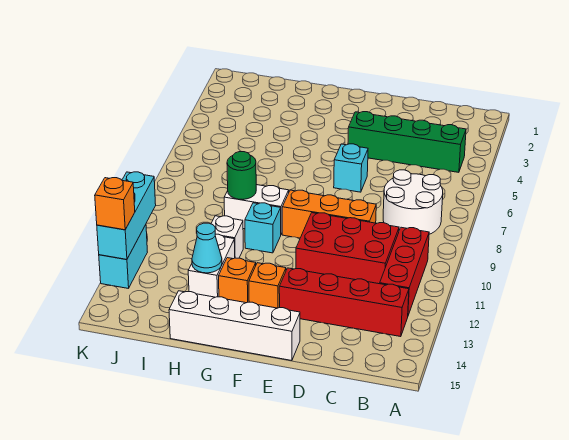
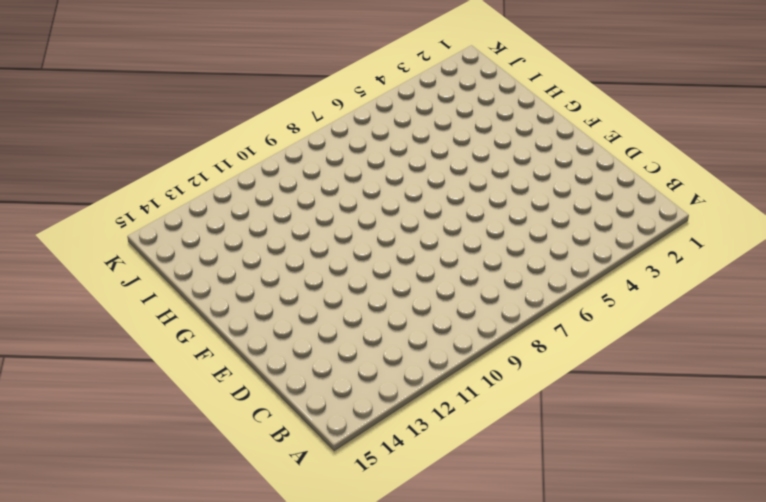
none -> green brick B4:E4 level 1
none -> white round brick B7:C8 level 1
none -> red brick B10:B12 level 1

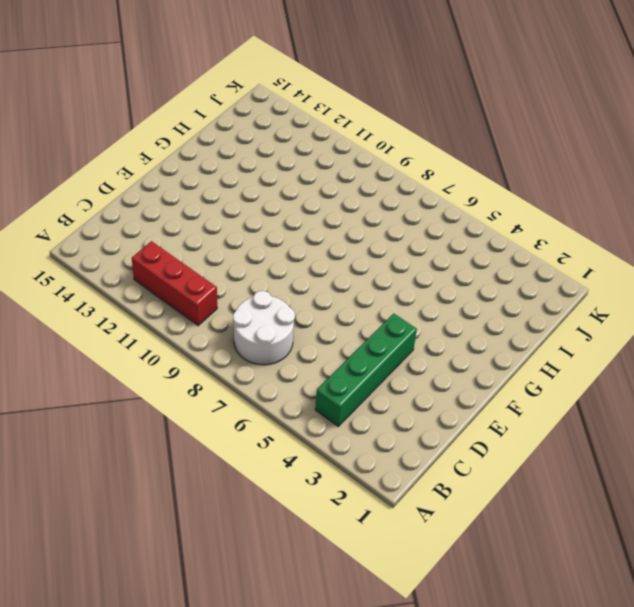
none -> red brick B13:E13 level 1
none -> red brick C10:E11 level 1
none -> orange brick D9:F9 level 1

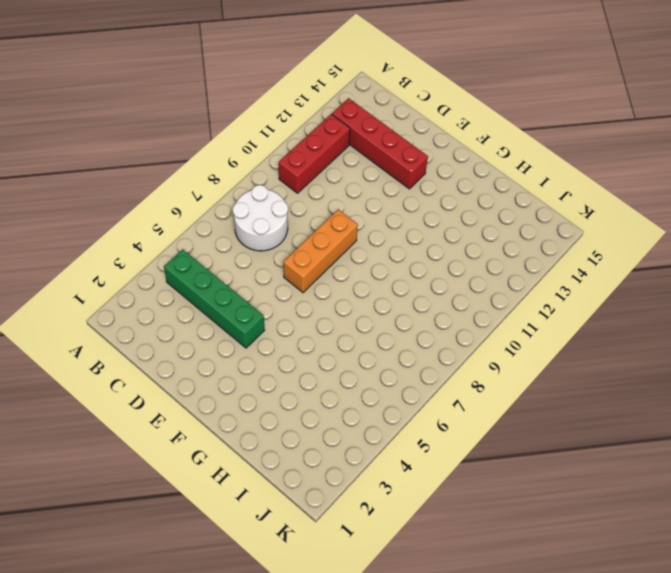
orange brick E7:E9 level 1 -> orange brick D9:F9 level 1
none -> red brick C10:E11 level 1
none -> cyan brick E6 level 1
none -> white brick E15:H15 level 1

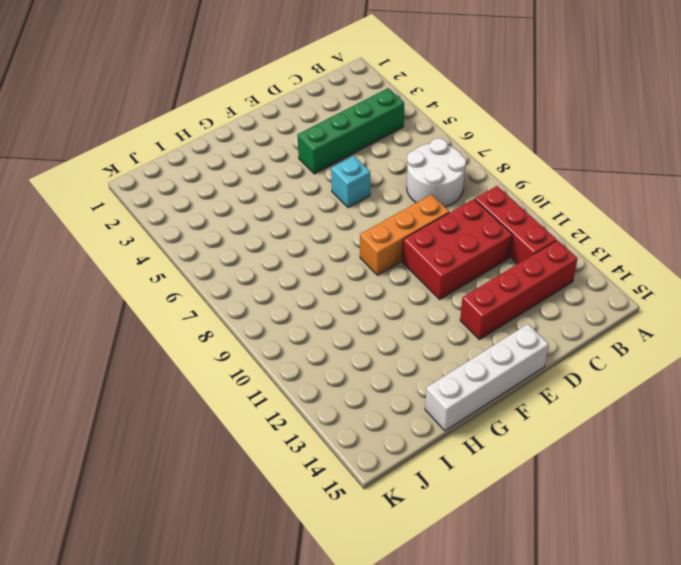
none -> orange brick F13 level 1
none -> white brick G9:H9 level 1
none -> cyan brick G10 level 1

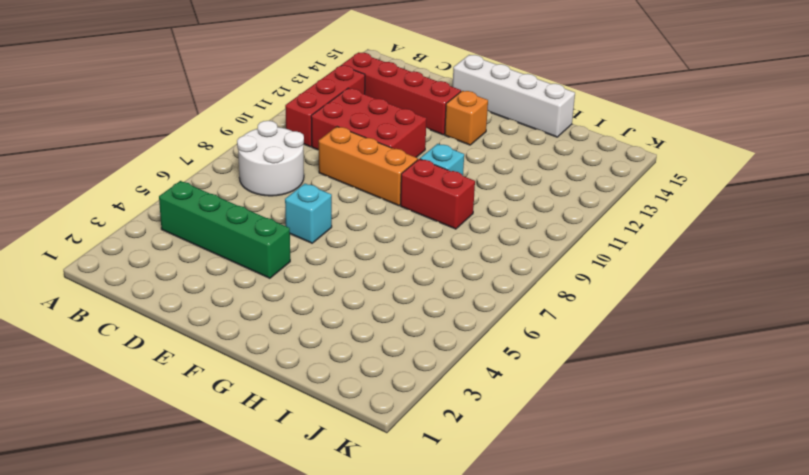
red brick G9:H9 level 1 -> white brick G9:H9 level 1
none -> orange brick G13 level 1
none -> white brick H11 level 1
none -> white brick H12:H13 level 1

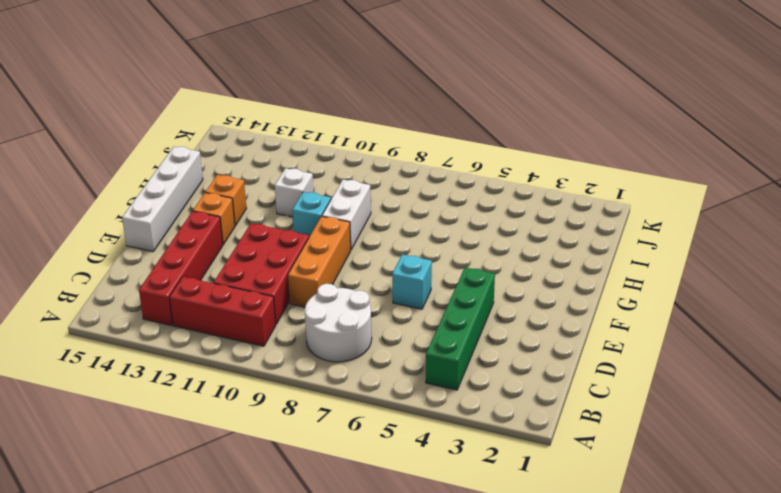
none -> white brick H12:H13 level 1
none -> cyan brick K12:K13 level 1
none -> green round brick H9 level 2

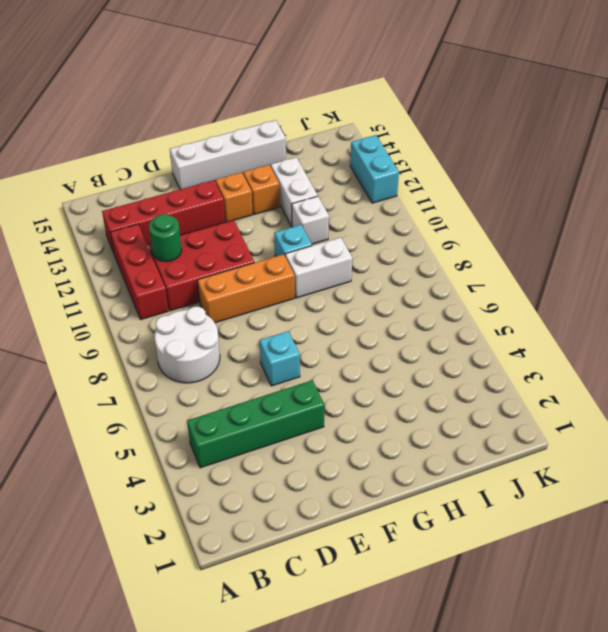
green round brick C11 level 2 -> green round brick H9 level 2
none -> cyan cone H13 level 2
none -> cyan brick K11:K13 level 2
none -> orange brick K13 level 3

